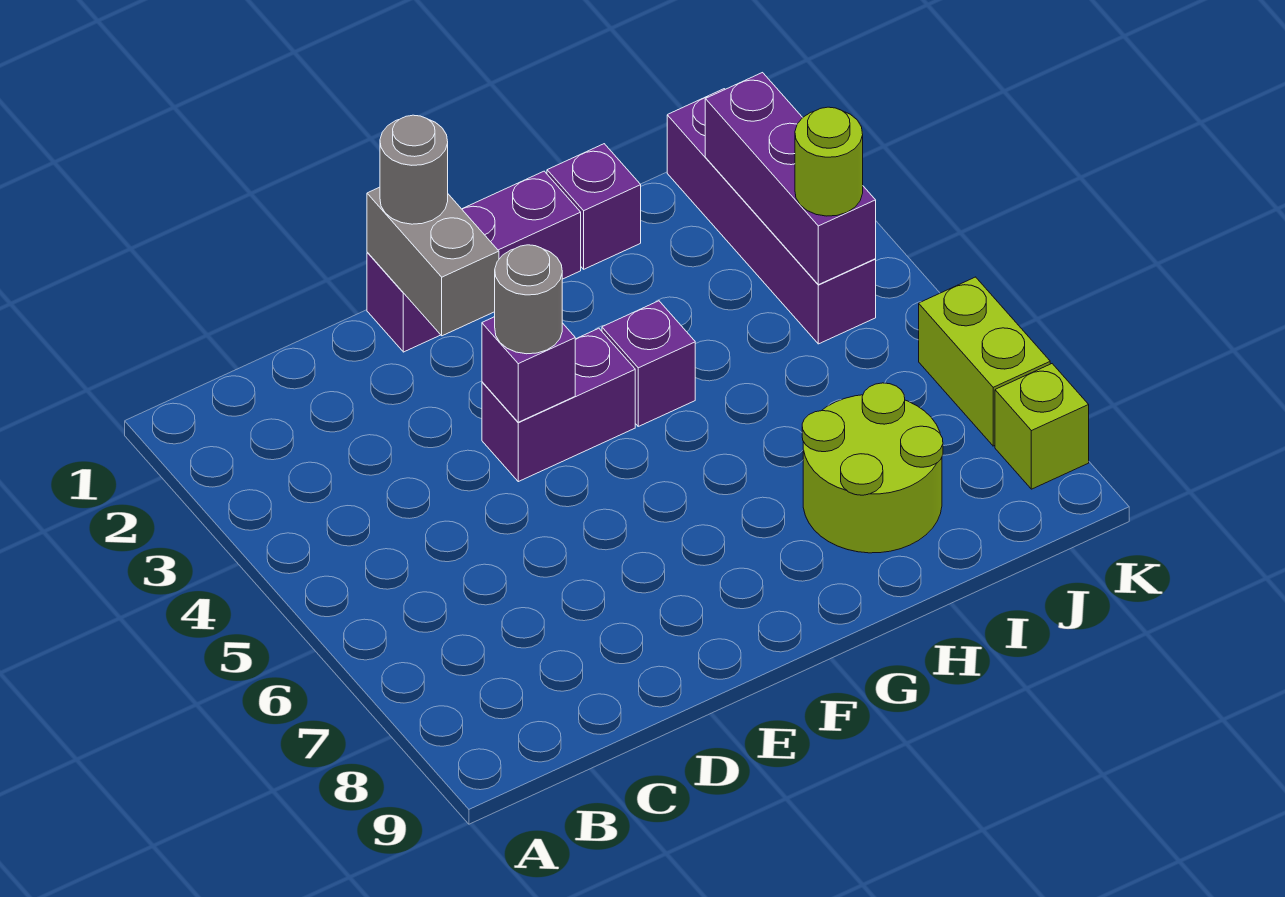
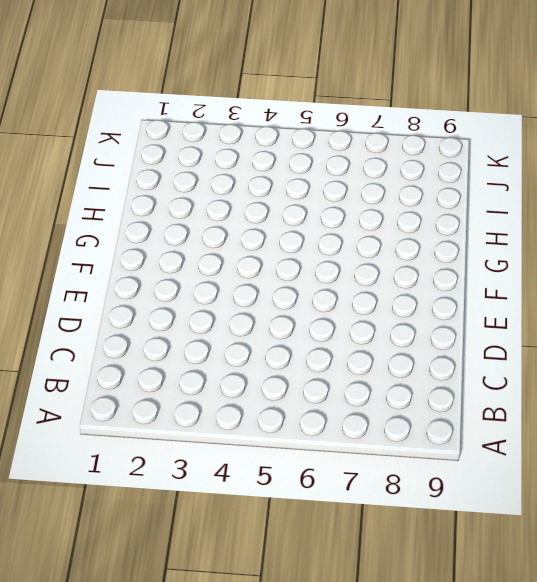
none -> purple brick E1:G1 level 1
none -> purple brick E4:F4 level 1
none -> purple brick G4 level 1

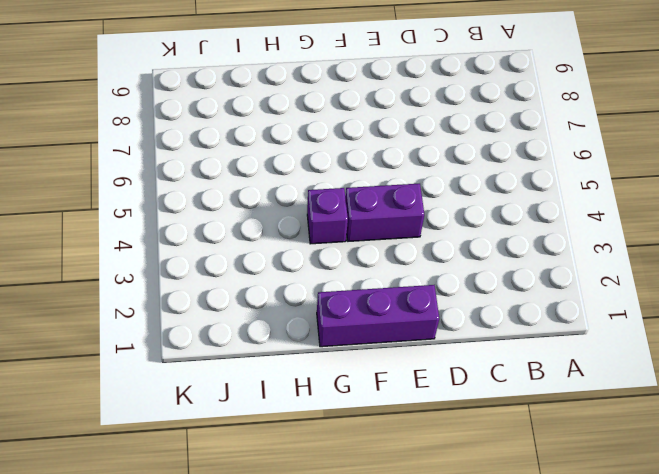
none -> purple brick H1 level 1
none -> lime round brick H7:I8 level 1
none -> purple brick J1:J4 level 1

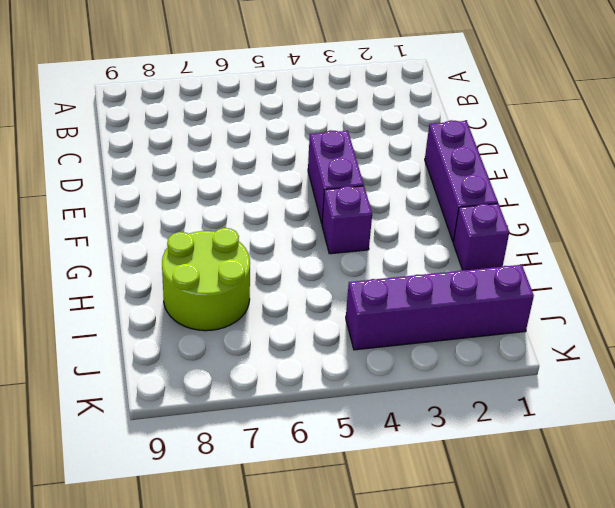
none -> lime brick K6:K7 level 1
none -> lime brick K8 level 1
none -> grey brick E1:E2 level 2

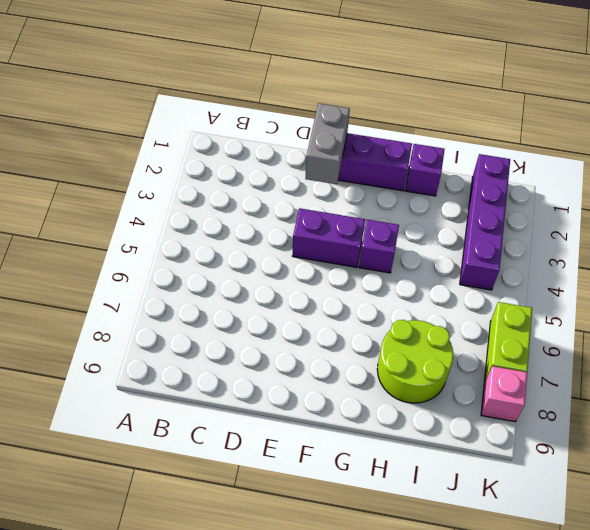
pink brick K8 level 1 -> lime brick K8 level 1
none -> purple brick E4 level 2
none -> purple brick J2:J4 level 2
none -> grey round brick E1 level 3

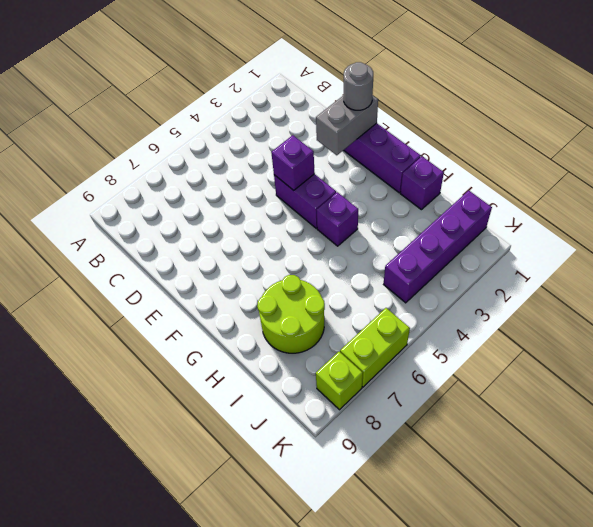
none -> purple brick J2:J4 level 2
none -> grey round brick E4 level 3
none -> lime round brick J4 level 3

